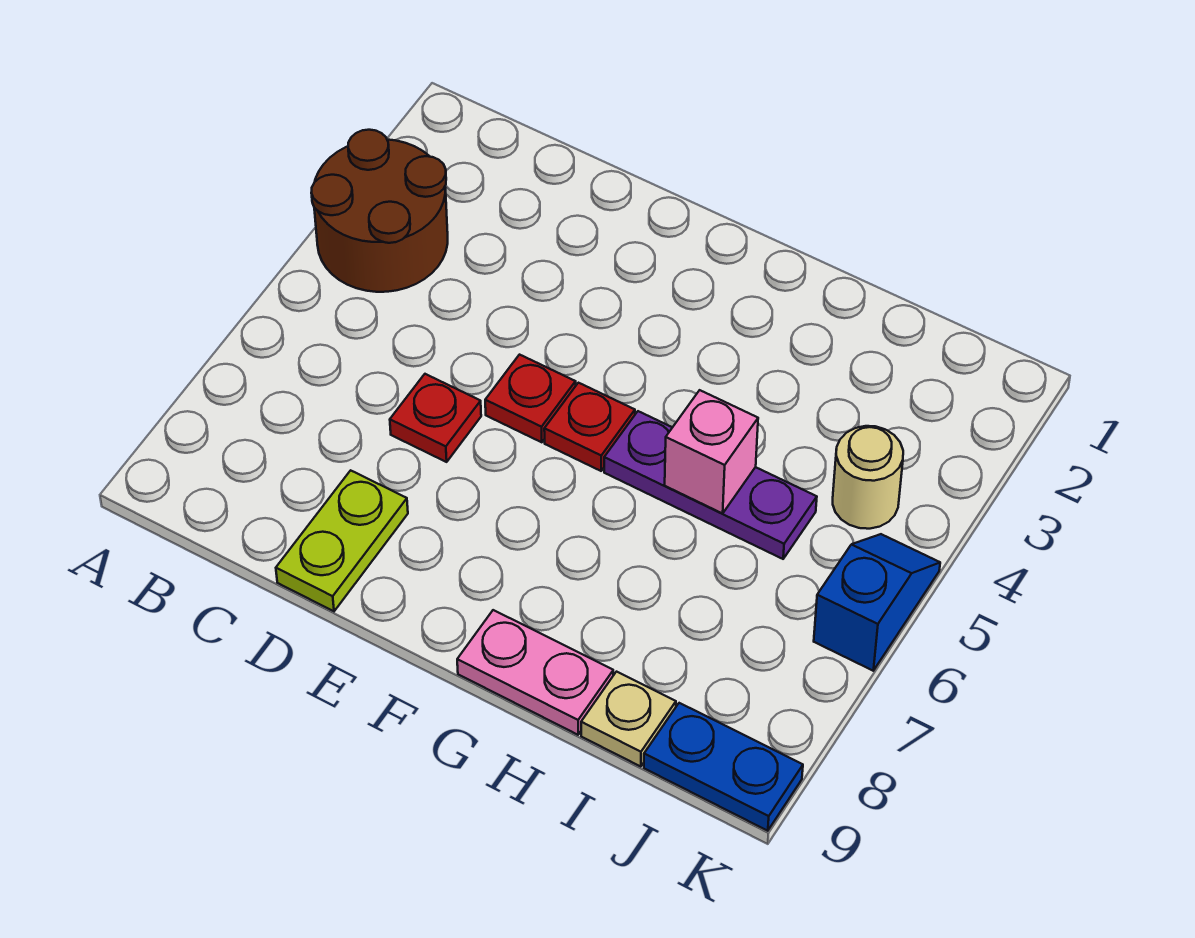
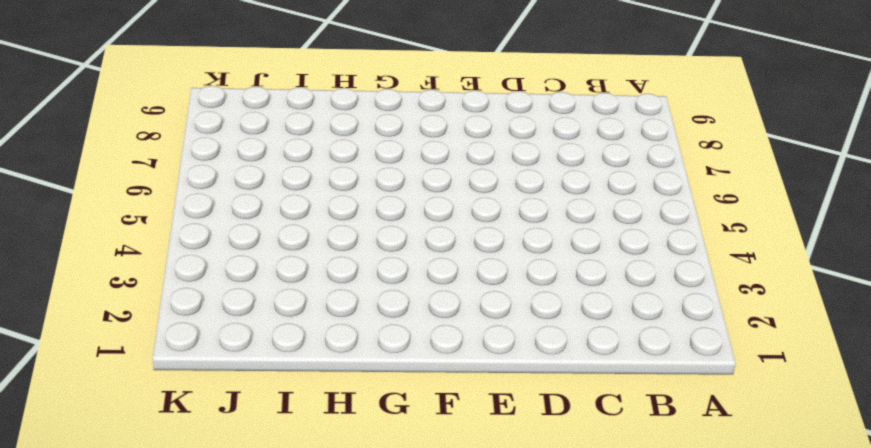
none -> brown round brick A3:B4 level 1
none -> red plate D6 level 1
none -> lime plate D8:D9 level 1

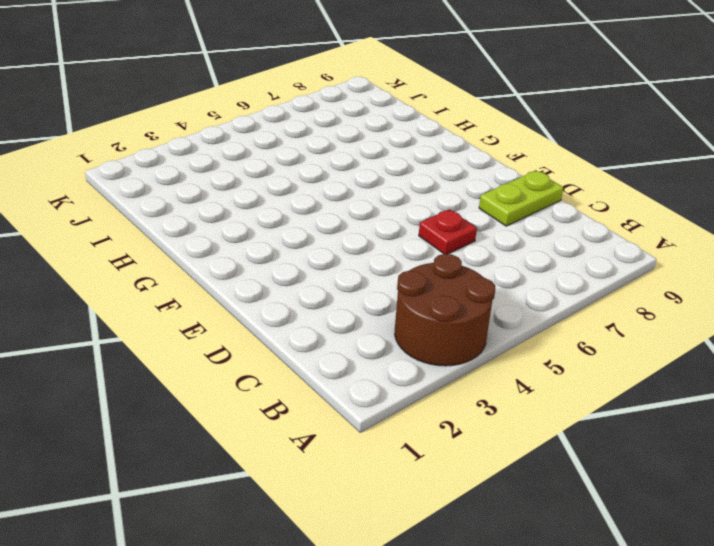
none -> red plate E5 level 1
none -> red plate F5 level 1
none -> purple plate G5:I5 level 1

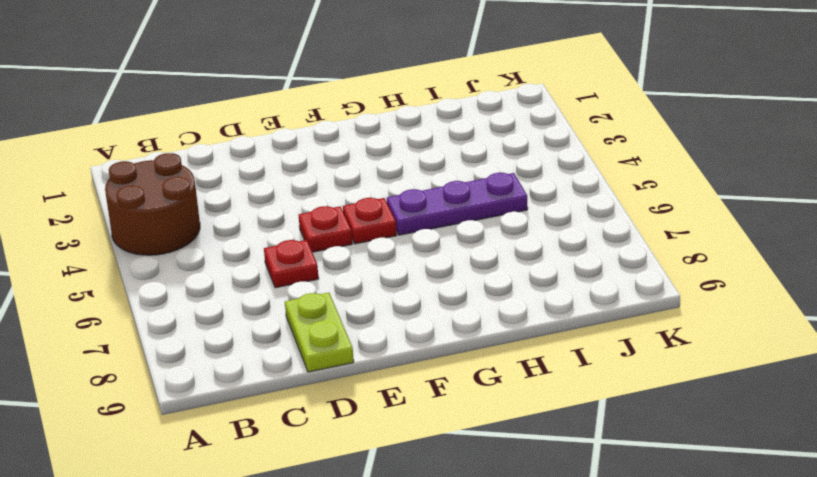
none -> pink plate G9:H9 level 1
none -> tan plate I9 level 1
none -> tan round brick J4 level 1

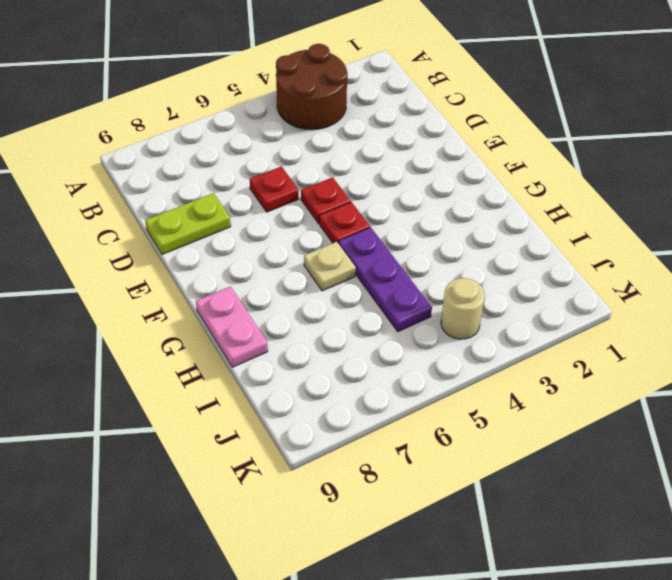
tan plate G6 level 1 -> tan plate I9 level 1
none -> blue plate J9:K9 level 1
none -> blue slope K5:K6 level 1 top 6
none -> pink brick H5 level 2

